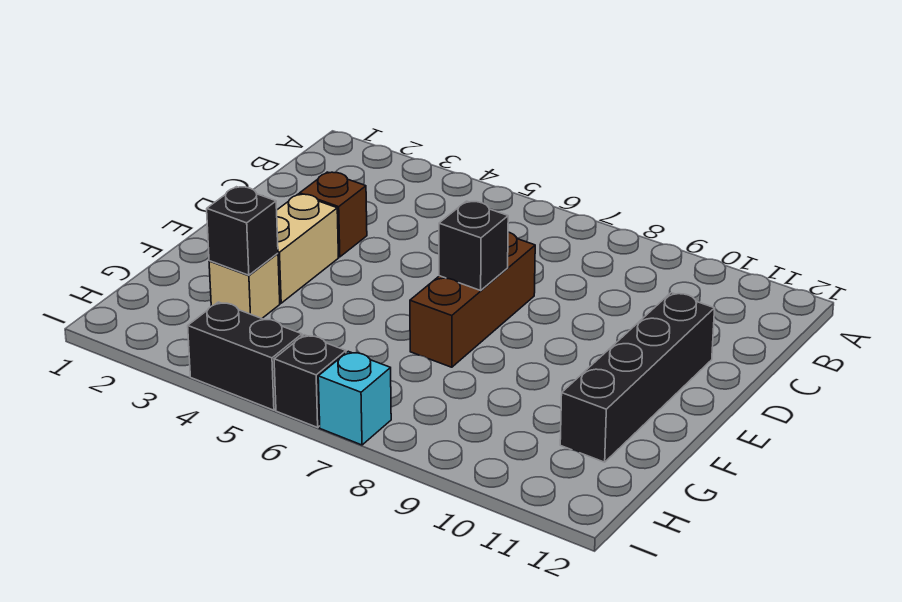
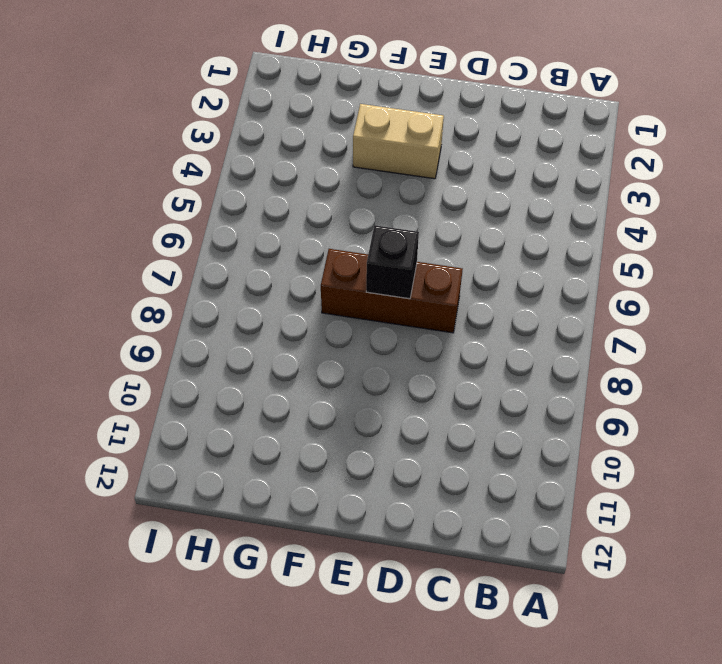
none -> brown brick D3 level 1
none -> black brick D11:G11 level 1

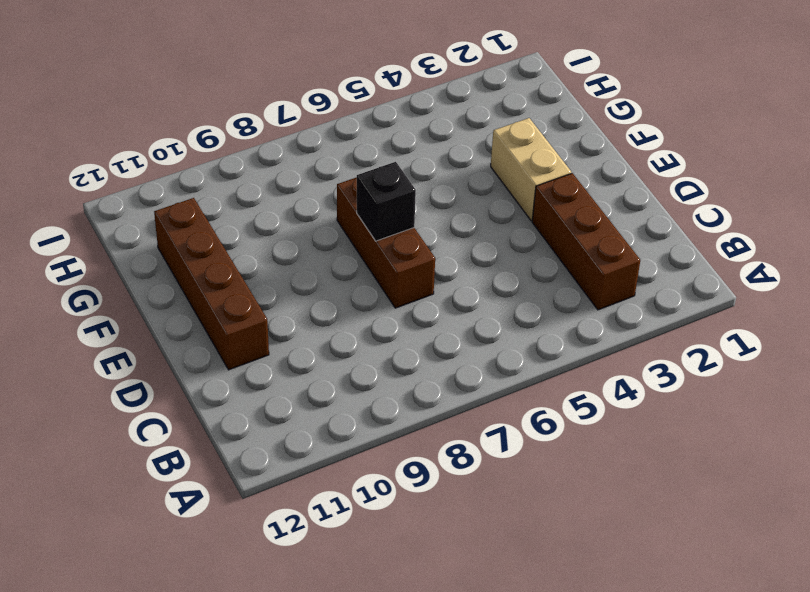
brown brick B3:D3 level 1 -> brown brick D3 level 1
brown brick D11:G11 level 1 -> black brick D11:G11 level 1
none -> tan brick G3 level 1
none -> black brick I4:I5 level 1

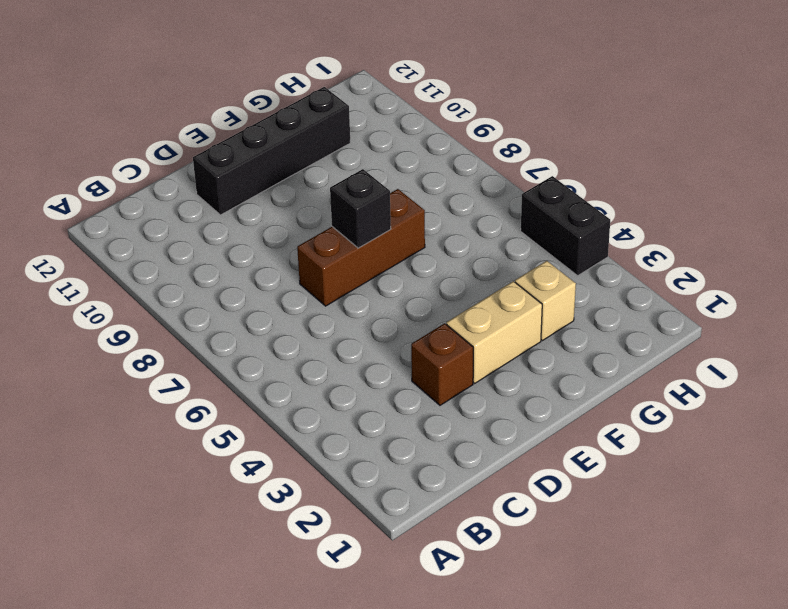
none -> black brick I6 level 1
none -> cyan brick I7 level 1

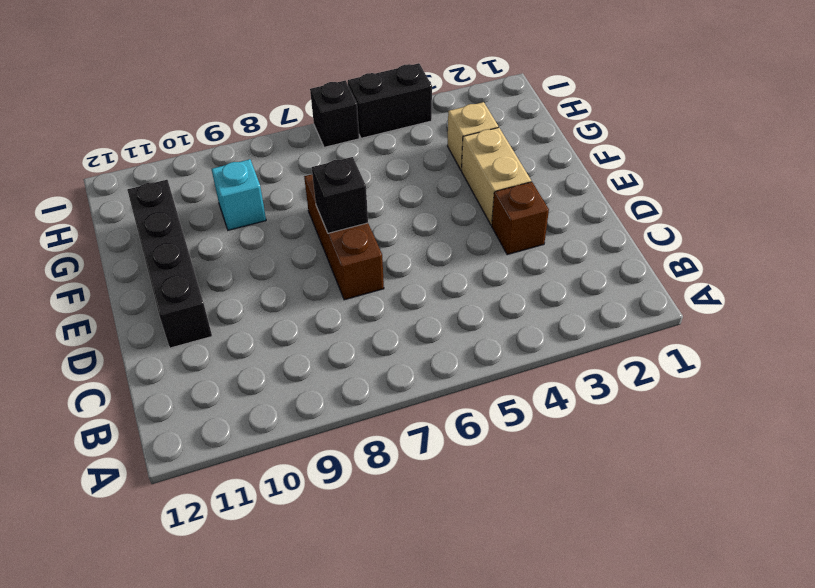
cyan brick G9 level 1 -> cyan brick I7 level 1
none -> black brick G3 level 2

